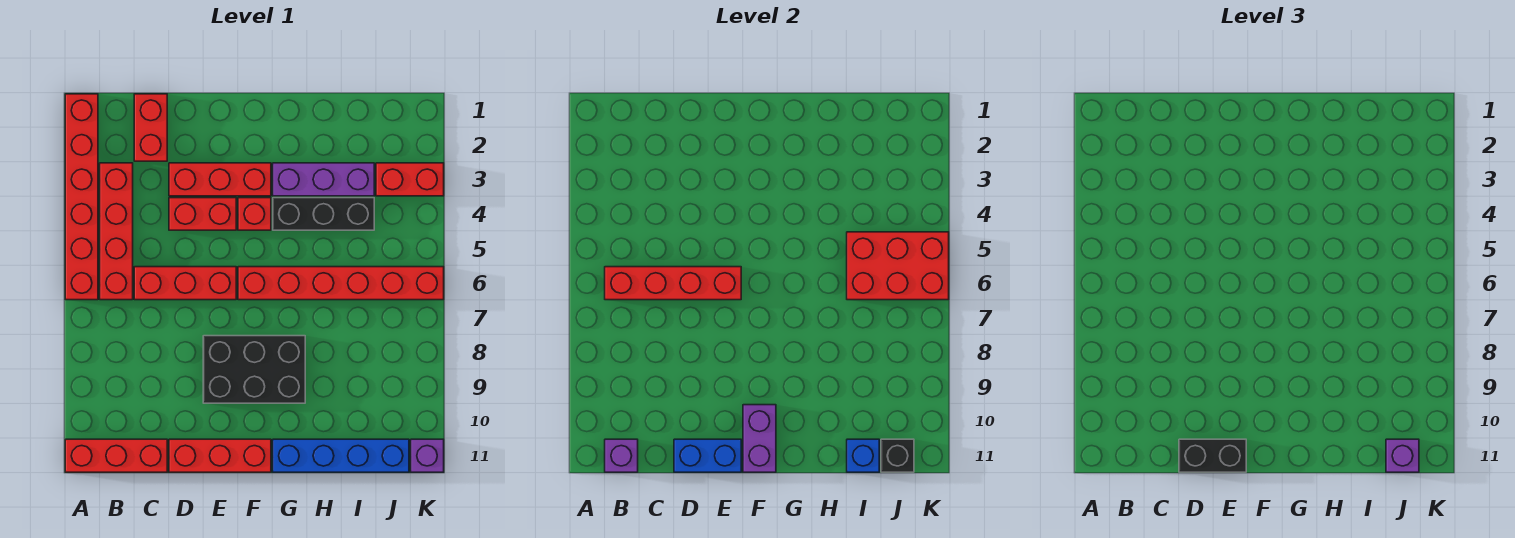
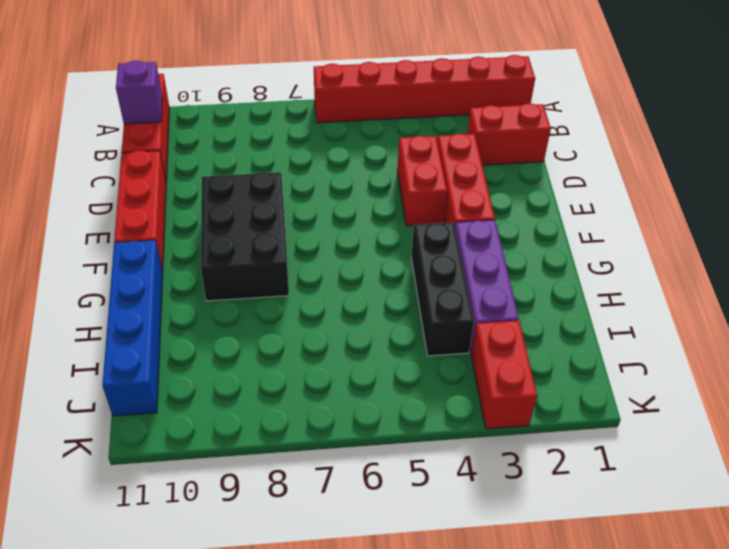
none -> red brick B3:B6 level 1
none -> red brick C6:E6 level 1
none -> red brick F4 level 1

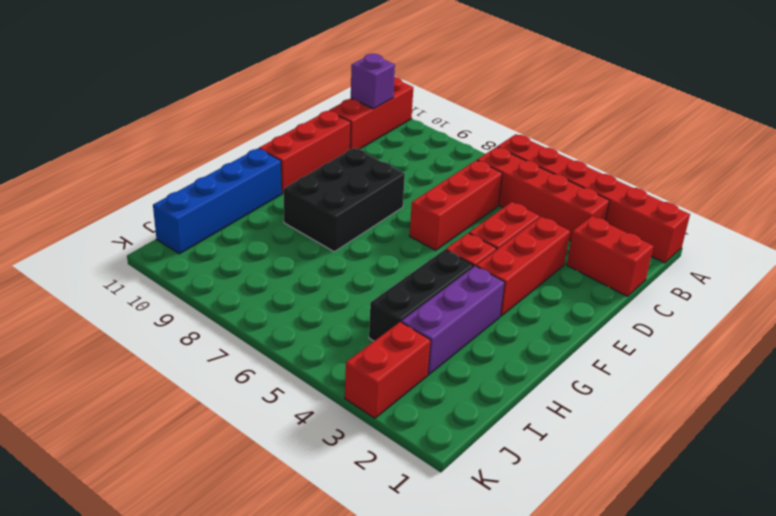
none -> red brick F6:K6 level 1
none -> purple brick K11 level 1
none -> red brick B6:E6 level 2

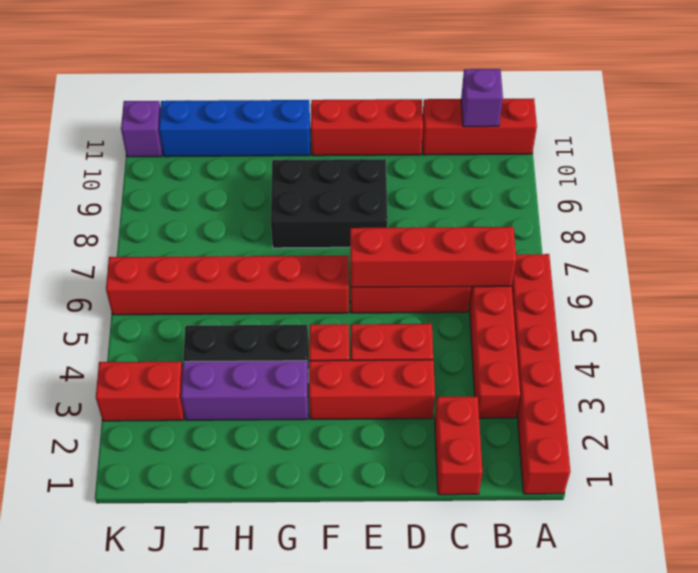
none -> blue brick D11:E11 level 2
none -> purple brick F10:F11 level 2
none -> red brick I5:K6 level 2

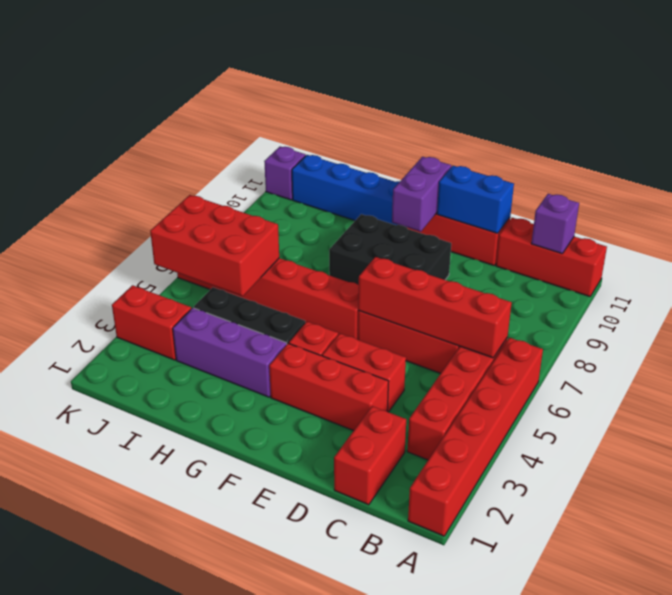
none -> blue brick I11 level 2
none -> black brick J11 level 2
none -> black brick D11:E11 level 3

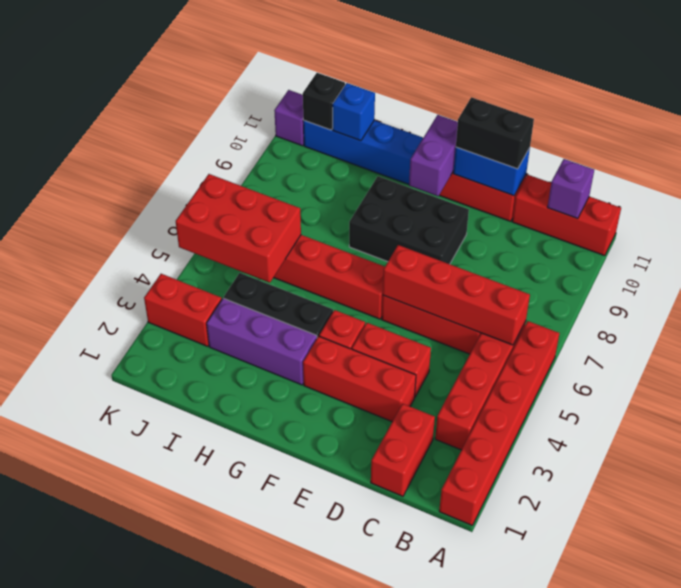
none -> purple brick J11 level 3

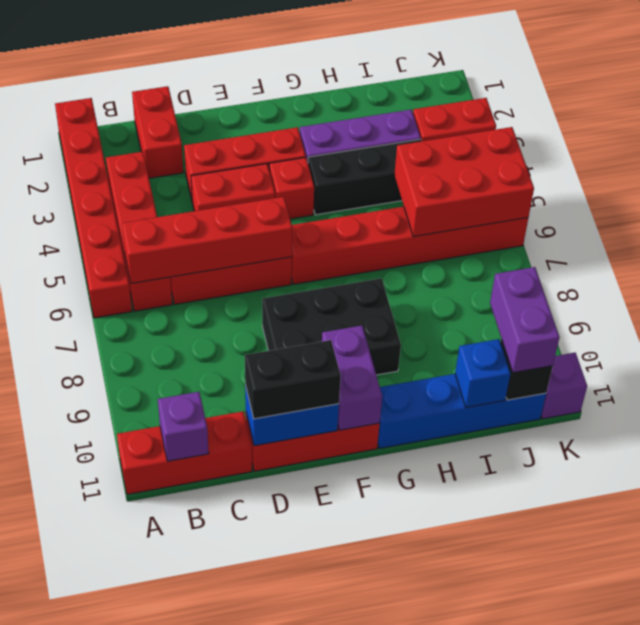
purple brick J10:J11 level 3 -> purple brick J11 level 3

